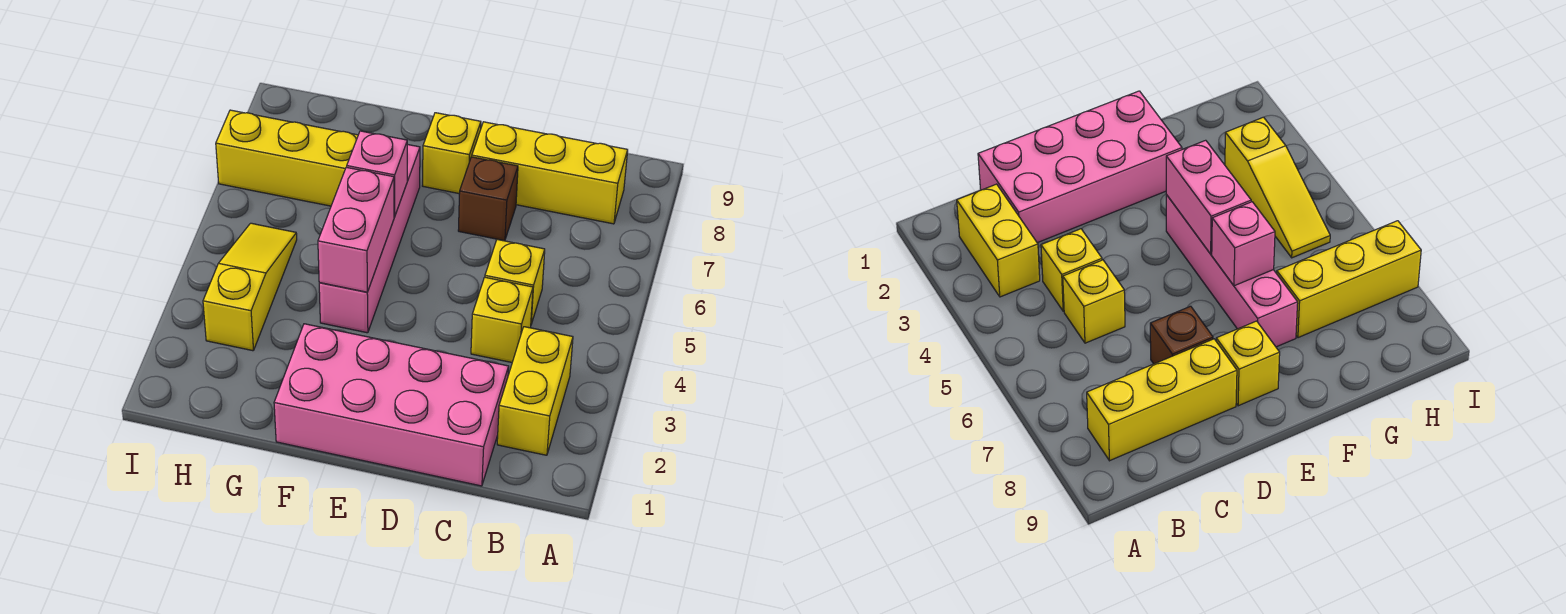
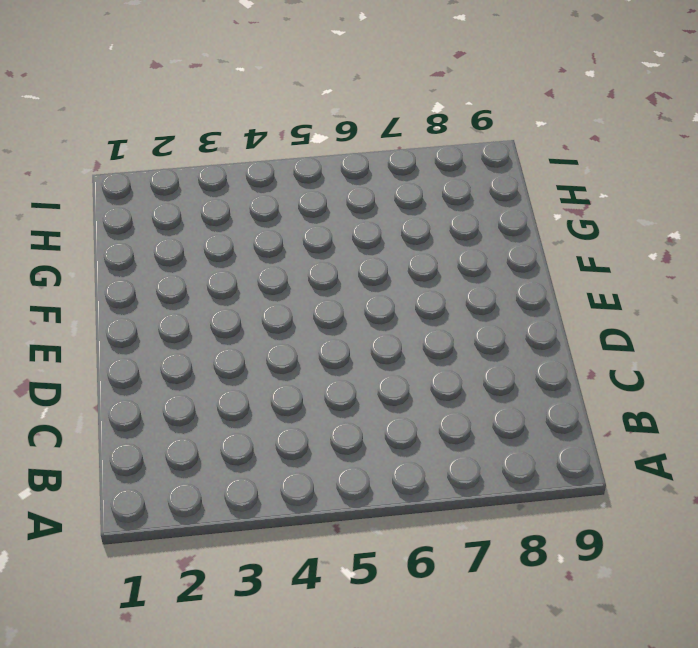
none -> yellow brick B2:B3 level 1
none -> yellow brick B8:D8 level 1
none -> pink brick C1:F2 level 1

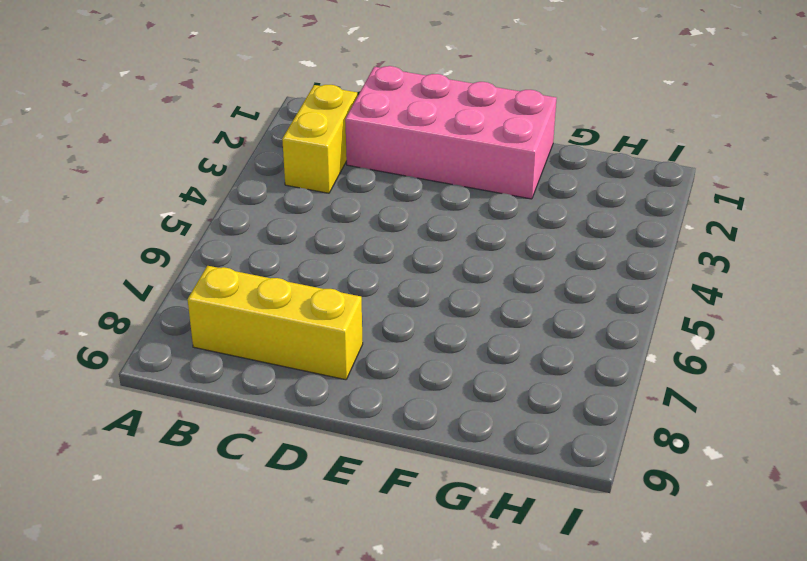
none -> yellow brick C4 level 1
none -> yellow brick C5 level 1
none -> brown brick D7 level 1

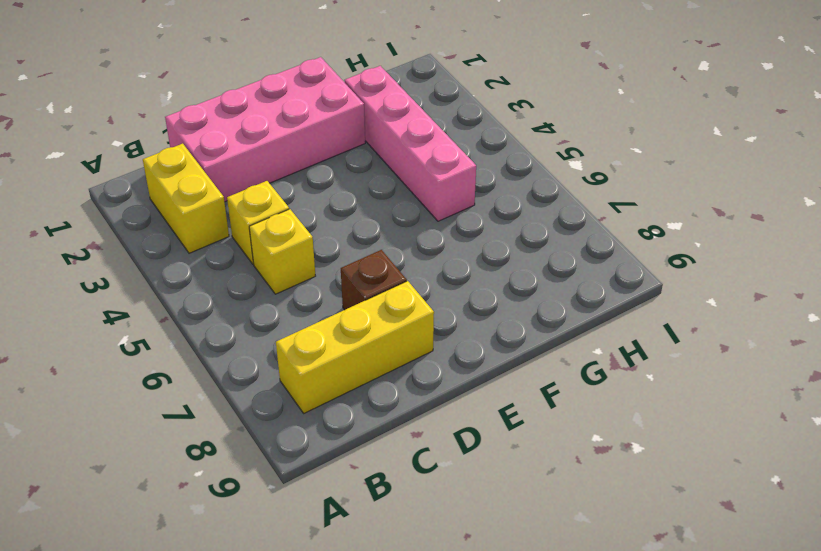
pink brick G2:G5 level 1 -> pink brick F4:F7 level 1
none -> yellow brick E8 level 1
none -> yellow brick G7:I7 level 1
none -> yellow slope H3:H5 level 1 top 3

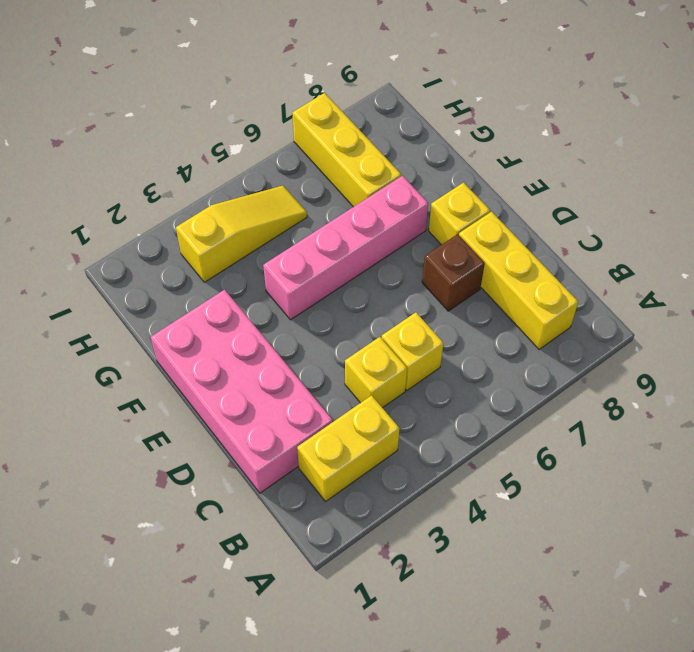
none -> pink brick F4:F5 level 2
none -> pink brick F6 level 2

